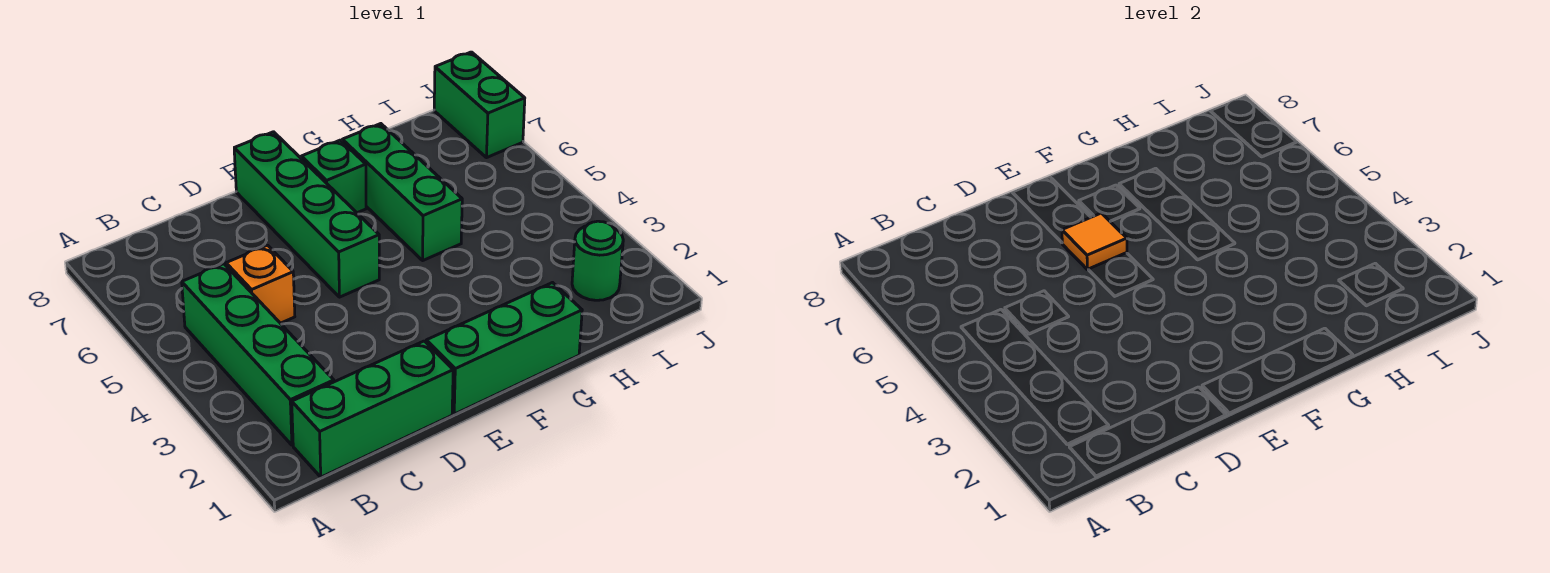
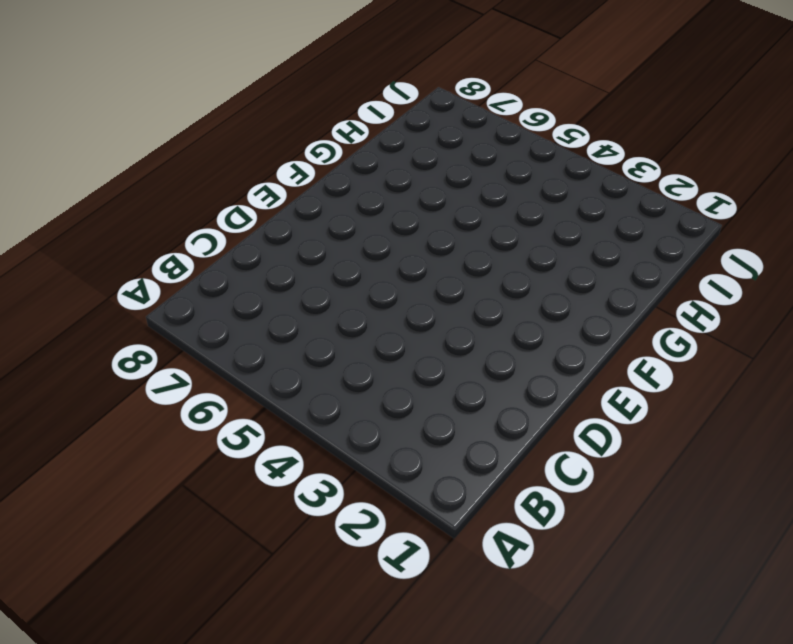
none -> green brick B1:D1 level 1
none -> green brick B2:B5 level 1

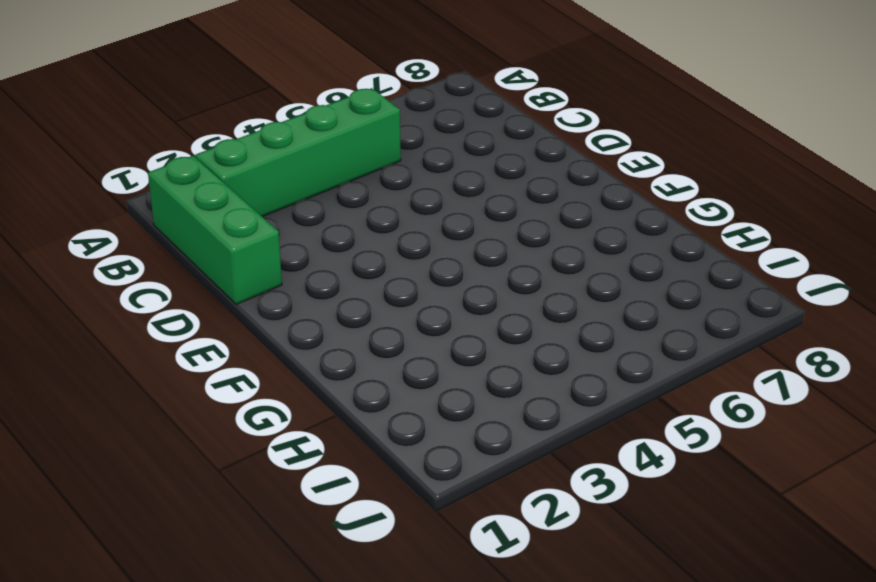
none -> orange brick C5 level 1
none -> green brick E1:G1 level 1

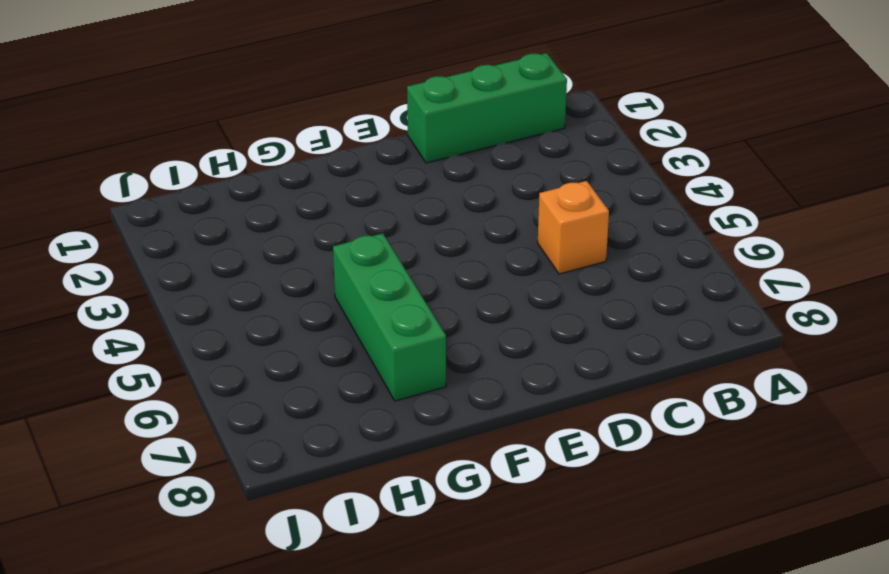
none -> green brick B2:B5 level 1
none -> green brick E1:G1 level 1

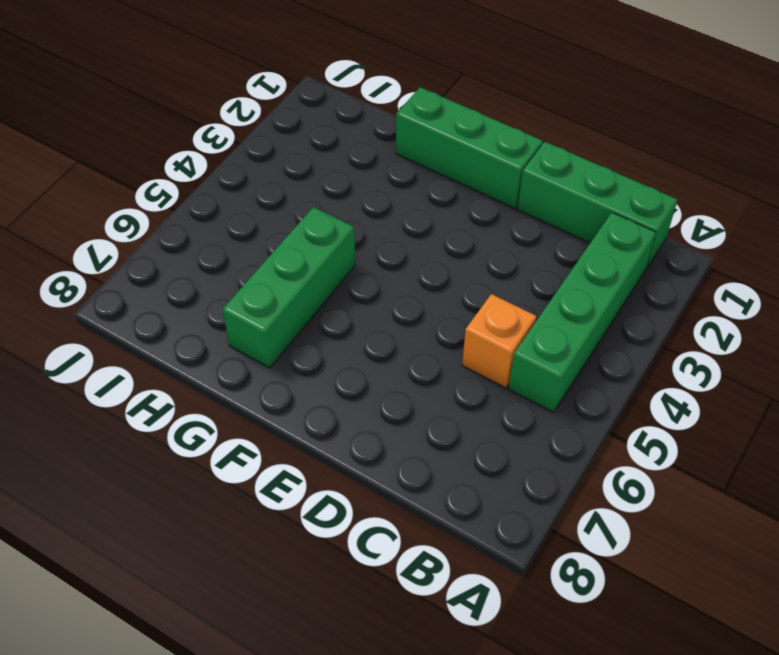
none -> green brick E5:E8 level 1
none -> green brick F7 level 1

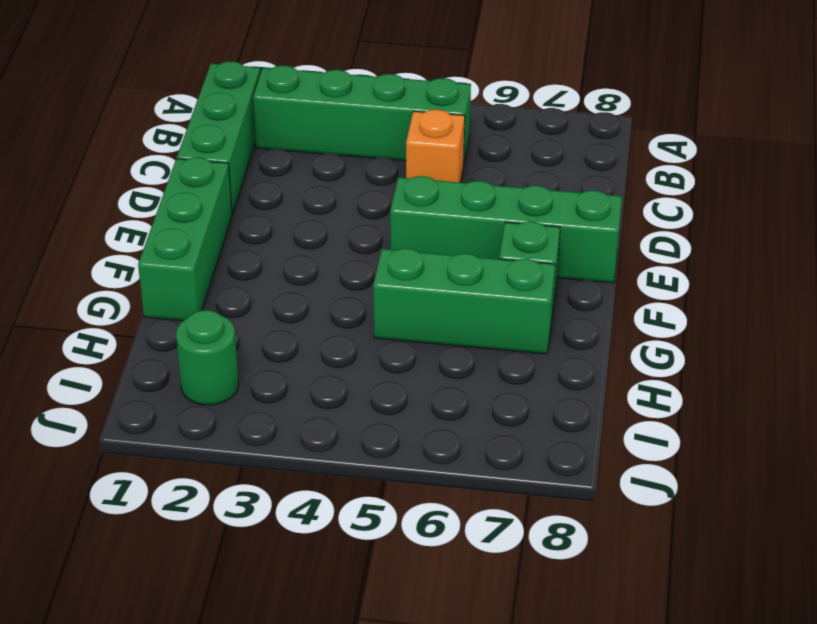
none -> green brick J7:J8 level 1
none -> orange tile E6 level 2

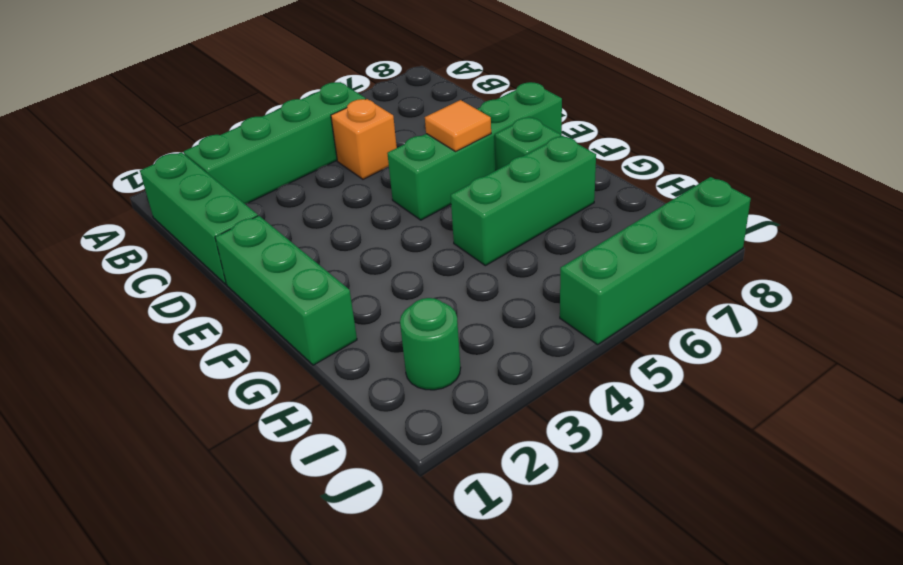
green brick J5:J8 level 1 -> green brick J7:J8 level 1

